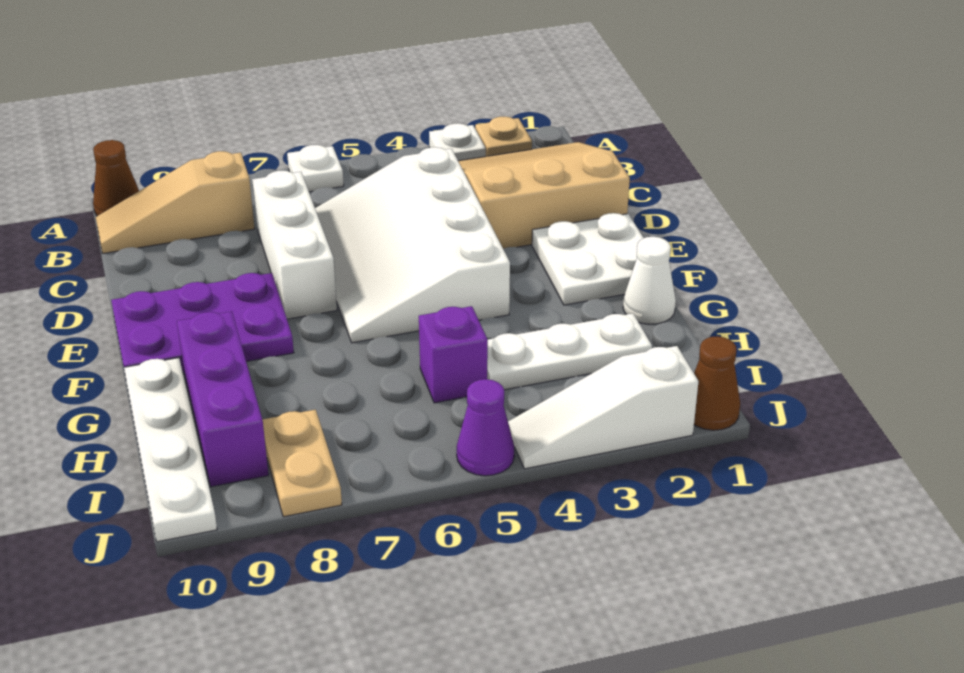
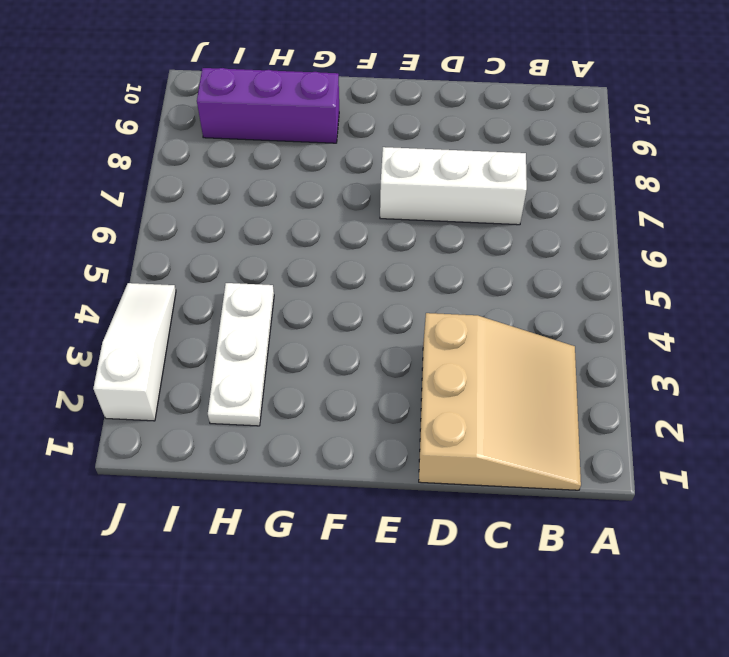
none -> tan plate A2 level 1
none -> white plate A3 level 1
none -> white plate A6 level 1

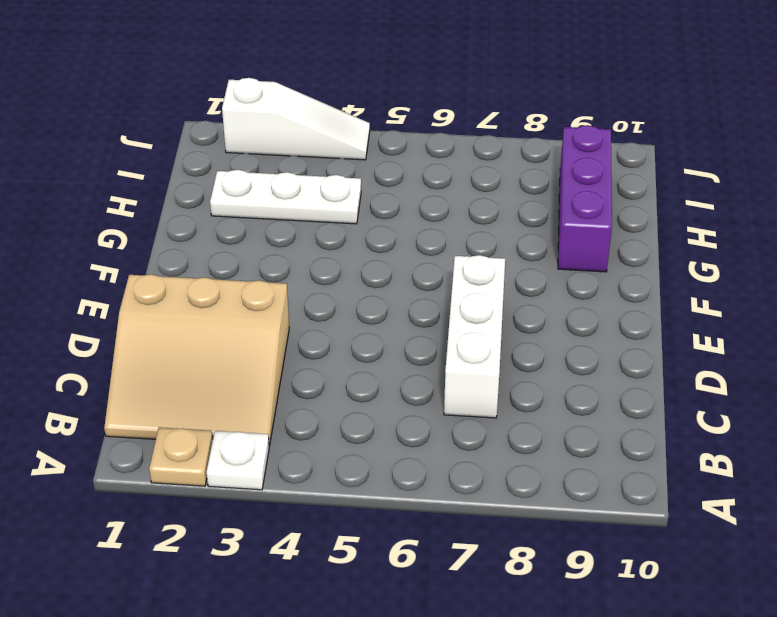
none -> white plate A6 level 1
none -> brown cone A10 level 1
none -> tan slope B8:B10 level 1 top 8

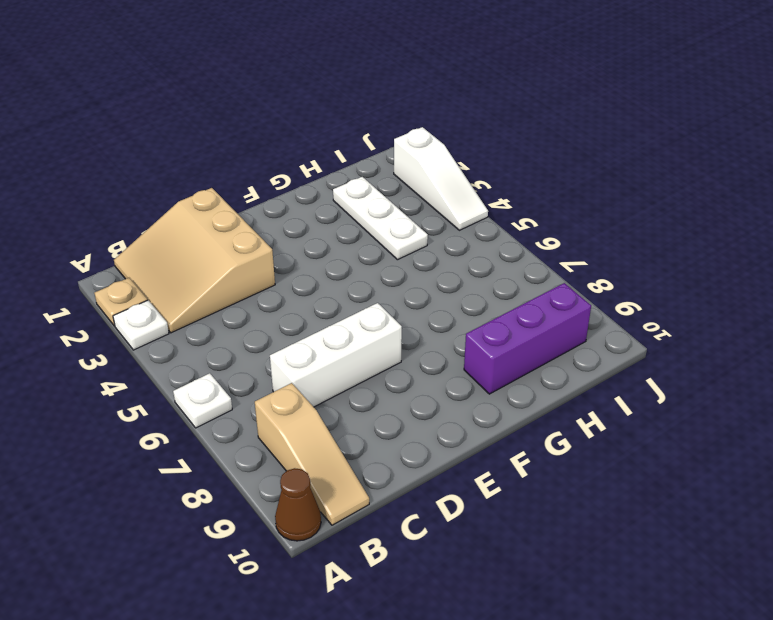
none -> white slope C4:F6 level 1 top 4
none -> white plate E1:F2 level 1
none -> purple plate E8:F10 level 1

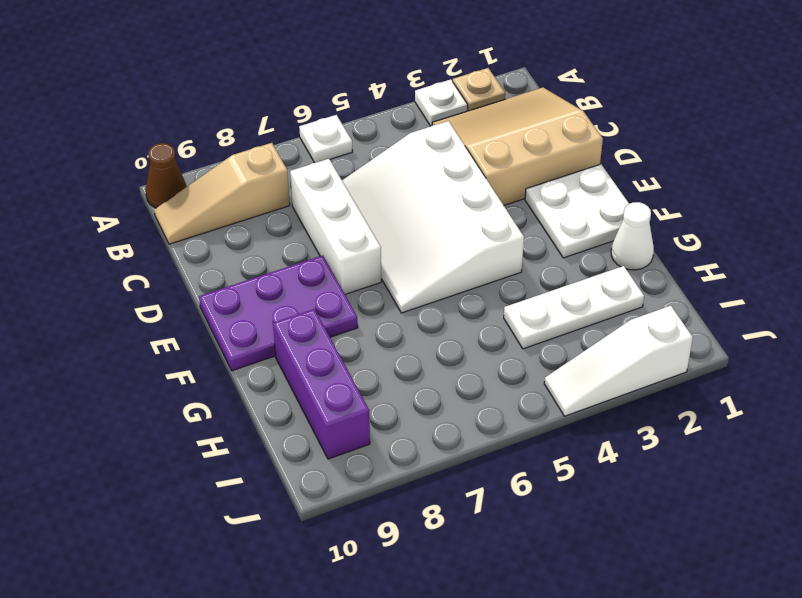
none -> white plate G10:J10 level 1
none -> purple brick H5 level 1
none -> tan plate I8:J8 level 1

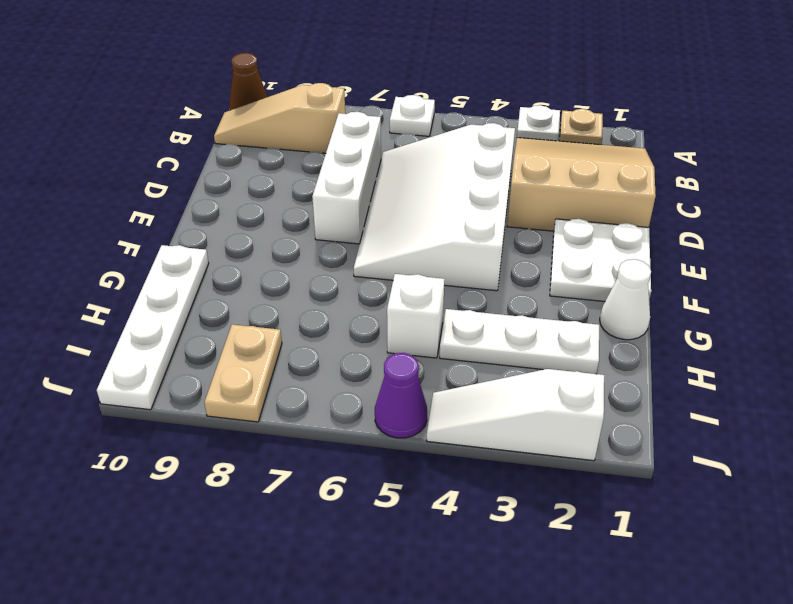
white brick H5 level 1 -> purple brick H5 level 1
none -> purple plate E8:F10 level 1
none -> purple brick G9:I9 level 1
none -> brown cone J1 level 1

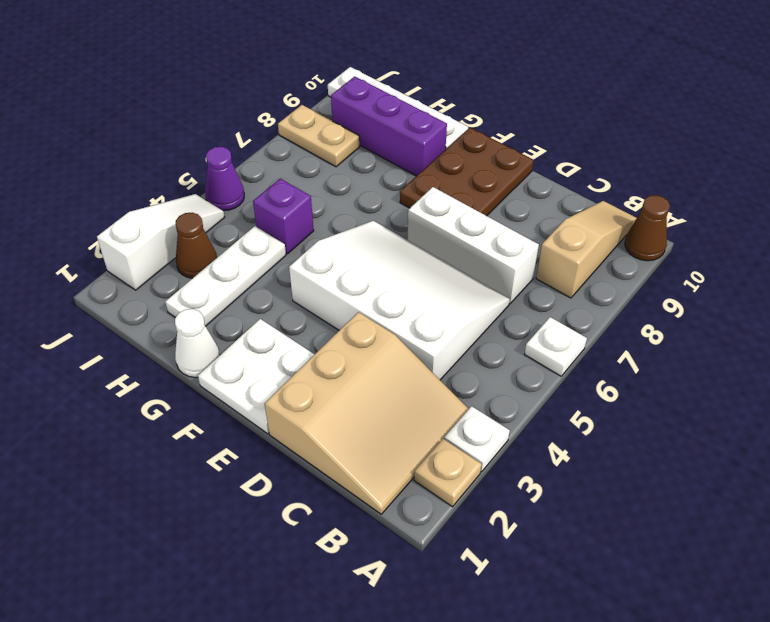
brown plate E8:F10 level 1 -> purple plate E8:F10 level 1
brown cone I3 level 1 -> brown cone J1 level 1

